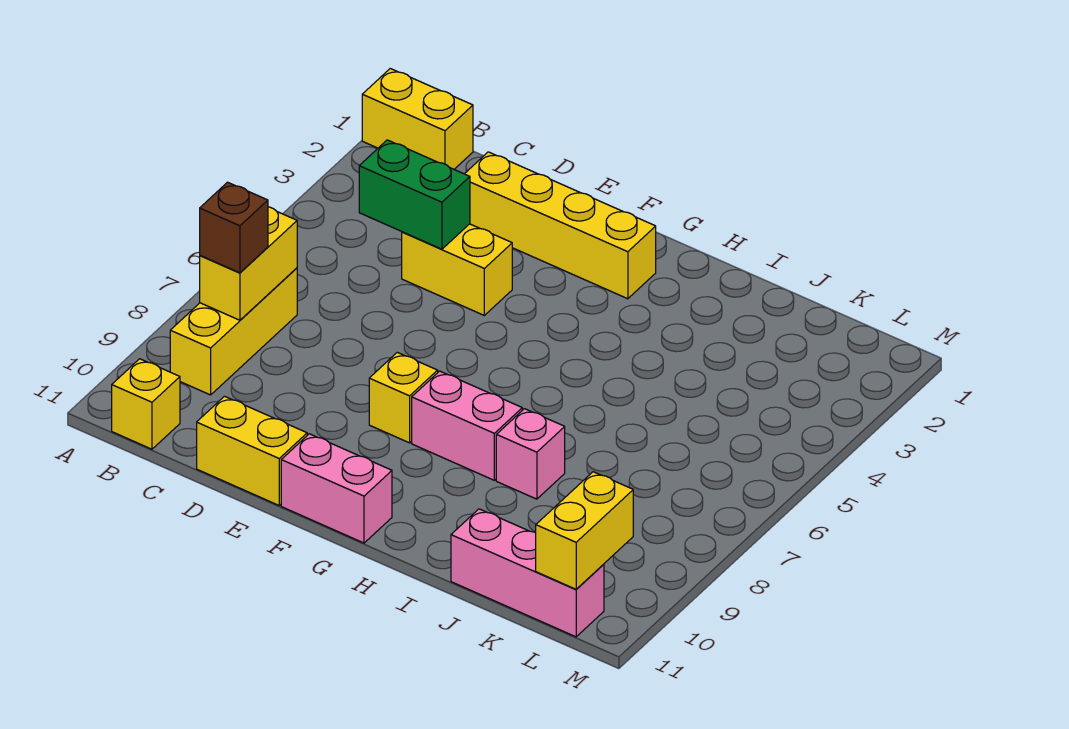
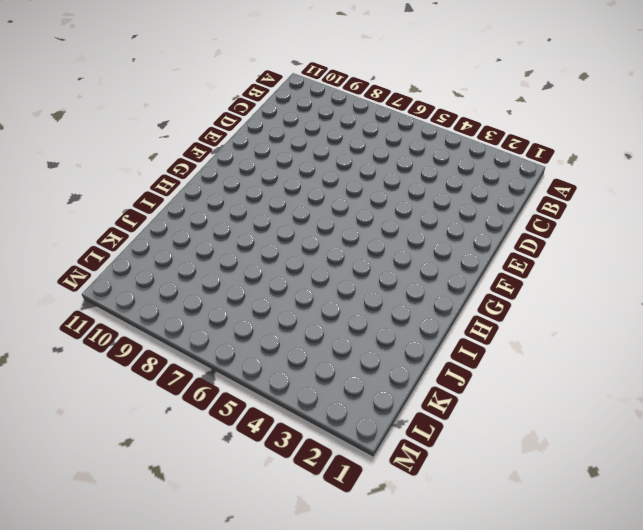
none -> yellow brick A1:B1 level 1
none -> yellow brick B7:B9 level 1
none -> yellow brick B11 level 1

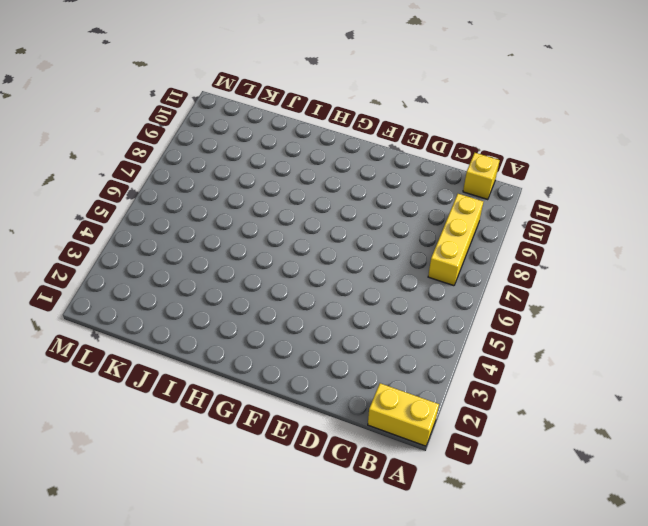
none -> yellow brick D2:G2 level 1
none -> yellow brick D4:E4 level 1
none -> yellow brick D11:E11 level 1

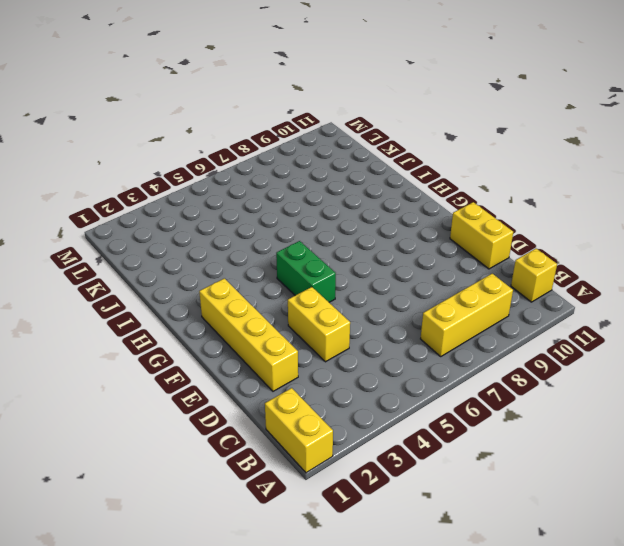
green brick F5:G5 level 1 -> green brick C4:D4 level 2
none -> yellow brick F8 level 1
none -> pink brick F11:G11 level 1
none -> pink brick G8:H8 level 1

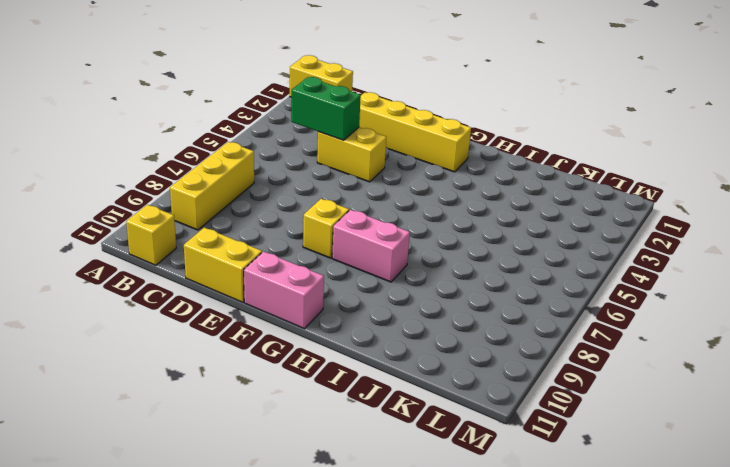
none -> pink brick I8 level 1
none -> pink brick J11:L11 level 1
none -> yellow brick B7:B8 level 2

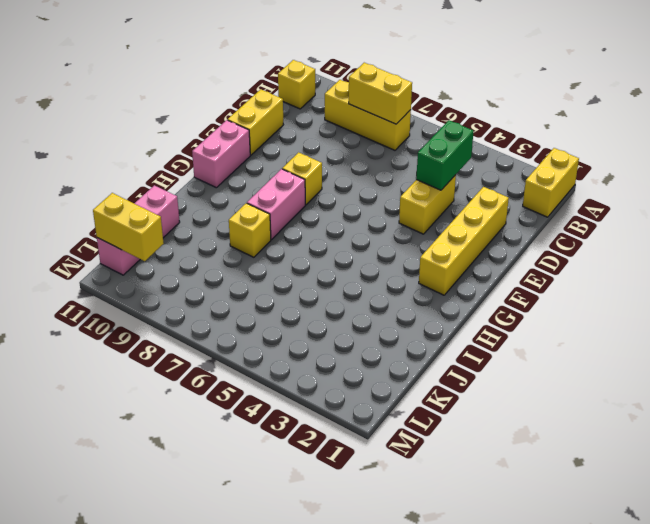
yellow brick I8 level 1 -> pink brick I8 level 1
none -> brown brick B8 level 3

